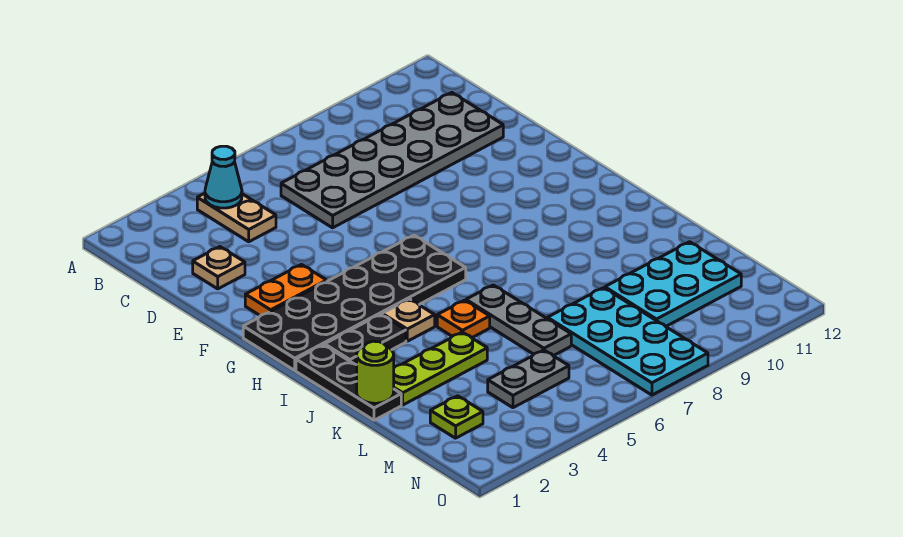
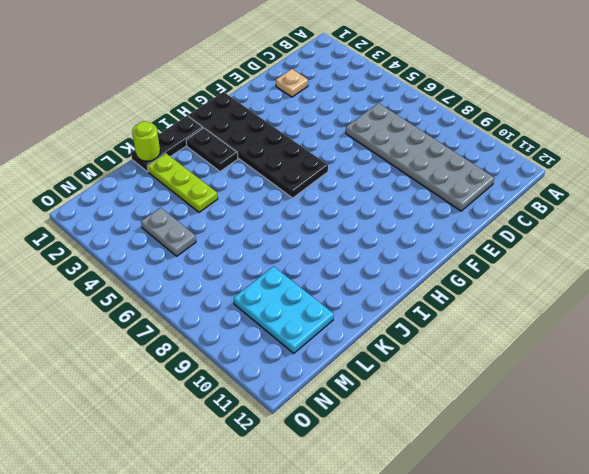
none -> tan plate B4:C4 level 1
none -> orange plate F2:F3 level 1
none -> tan plate I4 level 1

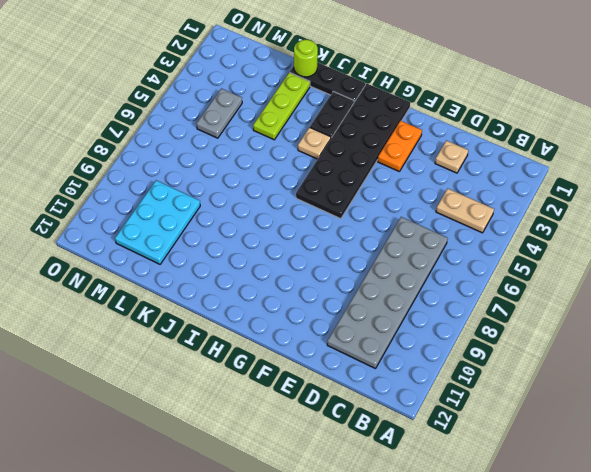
none -> orange plate J5 level 1
none -> grey plate J6:L6 level 1
none -> cyan plate L7:O8 level 1

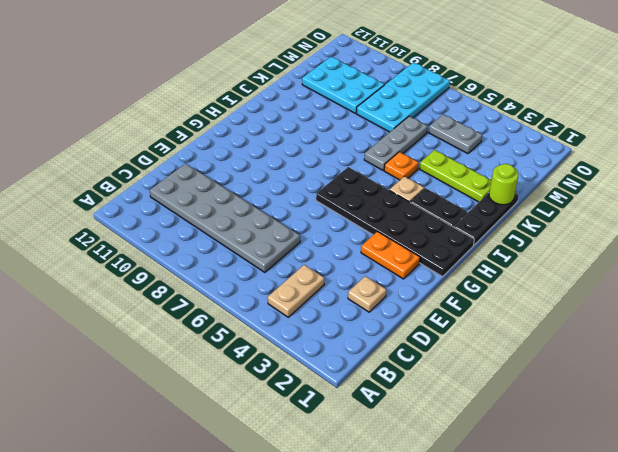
none -> lime plate M2 level 1
none -> cyan cone B4 level 2

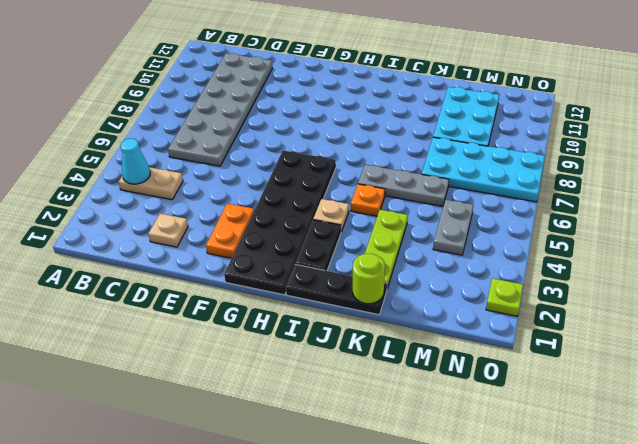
lime plate O2 level 1 -> lime plate M2 level 1

